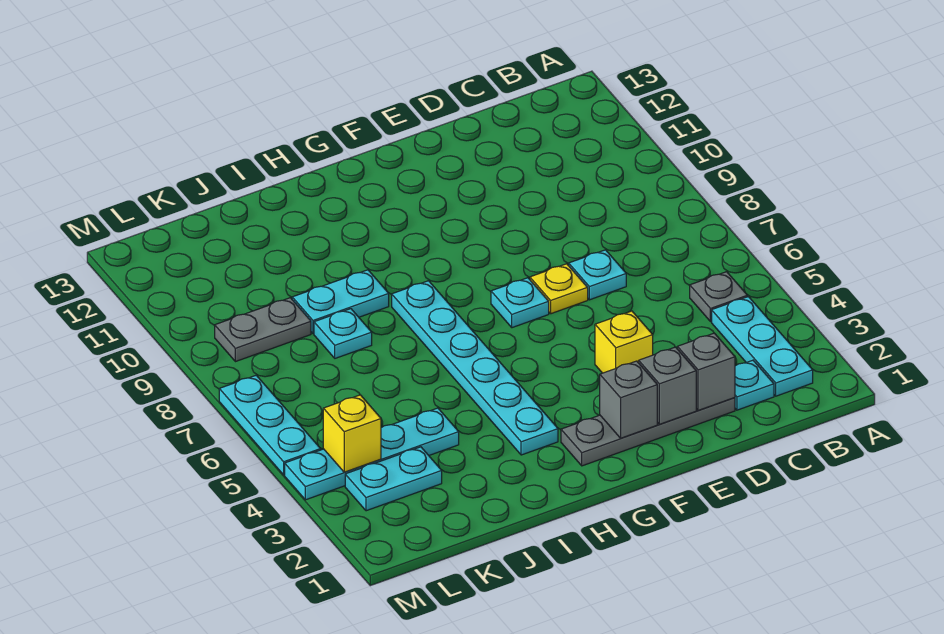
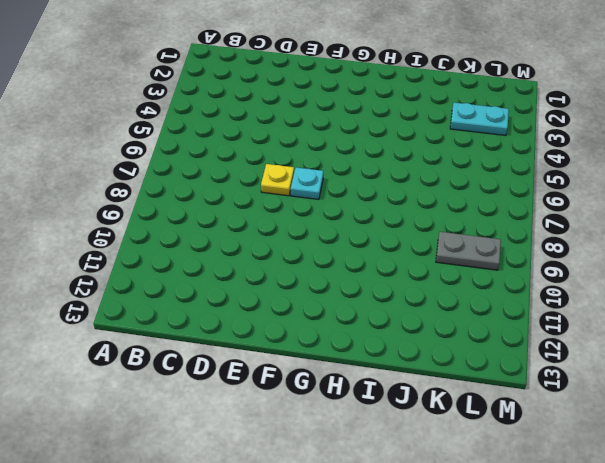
none -> cyan plate B2:B4 level 1
none -> grey plate B5 level 1
none -> cyan plate C2 level 1

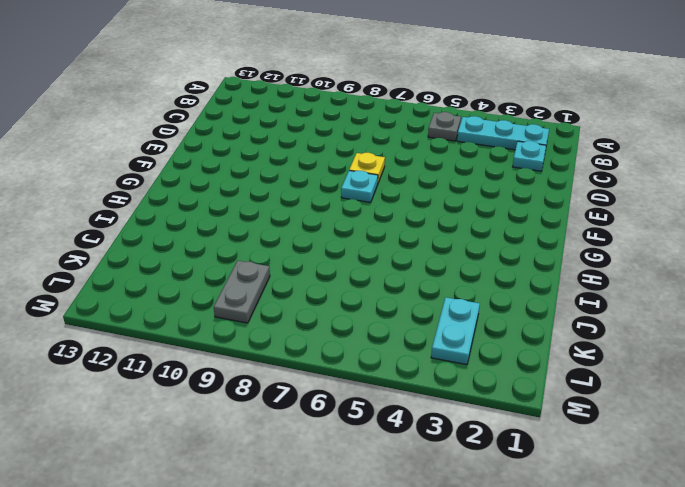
none -> grey plate D2:G2 level 1
none -> cyan plate D7 level 1
none -> yellow brick E4 level 1

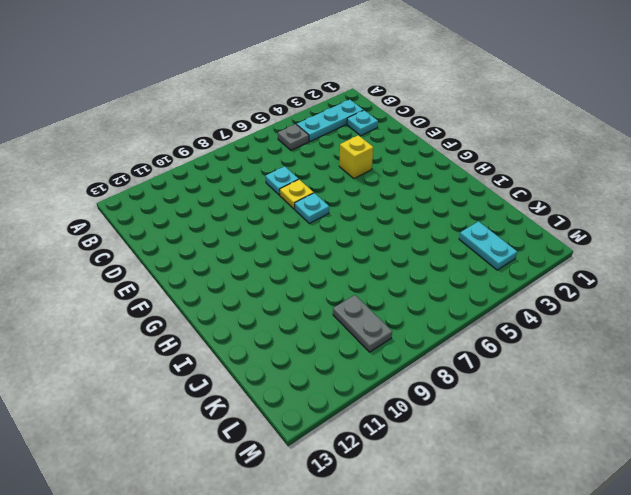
none -> grey plate D2:G2 level 1
none -> cyan plate H3:H8 level 1
none -> cyan plate I9:J9 level 1

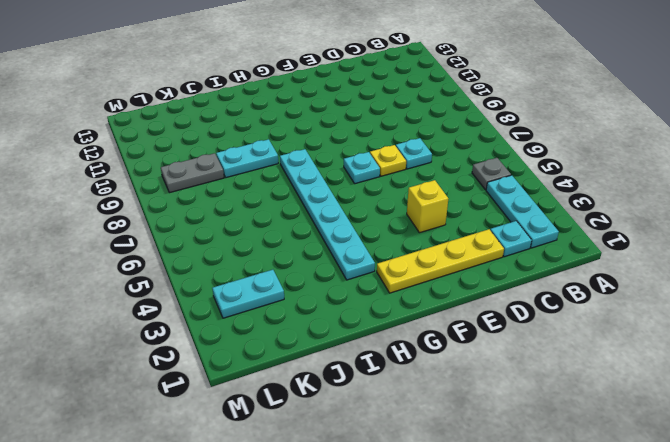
yellow plate D2:G2 level 1 -> grey plate D2:G2 level 1
none -> cyan plate J4:M4 level 1
none -> cyan plate J8 level 1
none -> cyan plate M5:M7 level 1

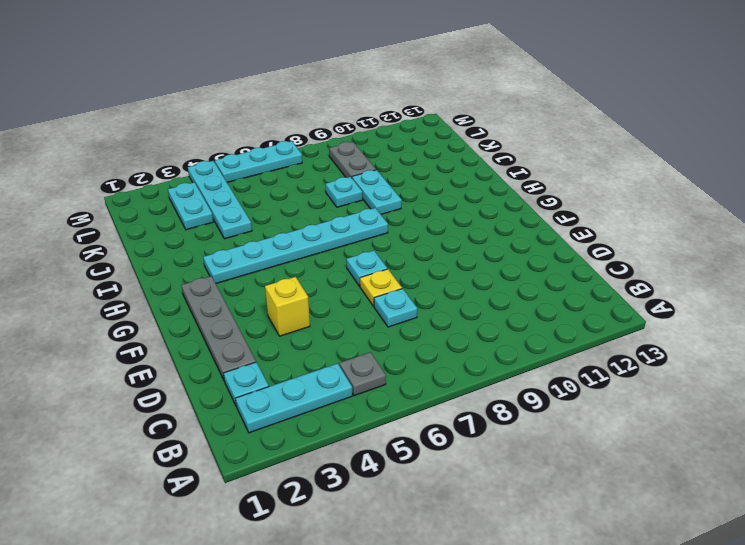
none -> grey brick D2 level 2
none -> grey brick E2 level 2
none -> grey brick F2 level 2

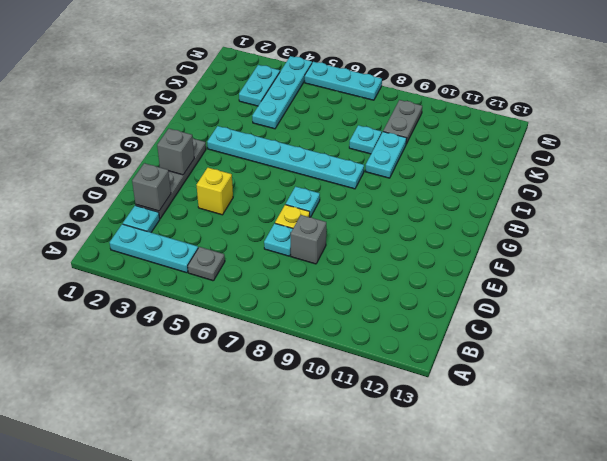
grey brick D8 level 1 -> grey brick E2 level 2
none -> yellow brick L4 level 2

